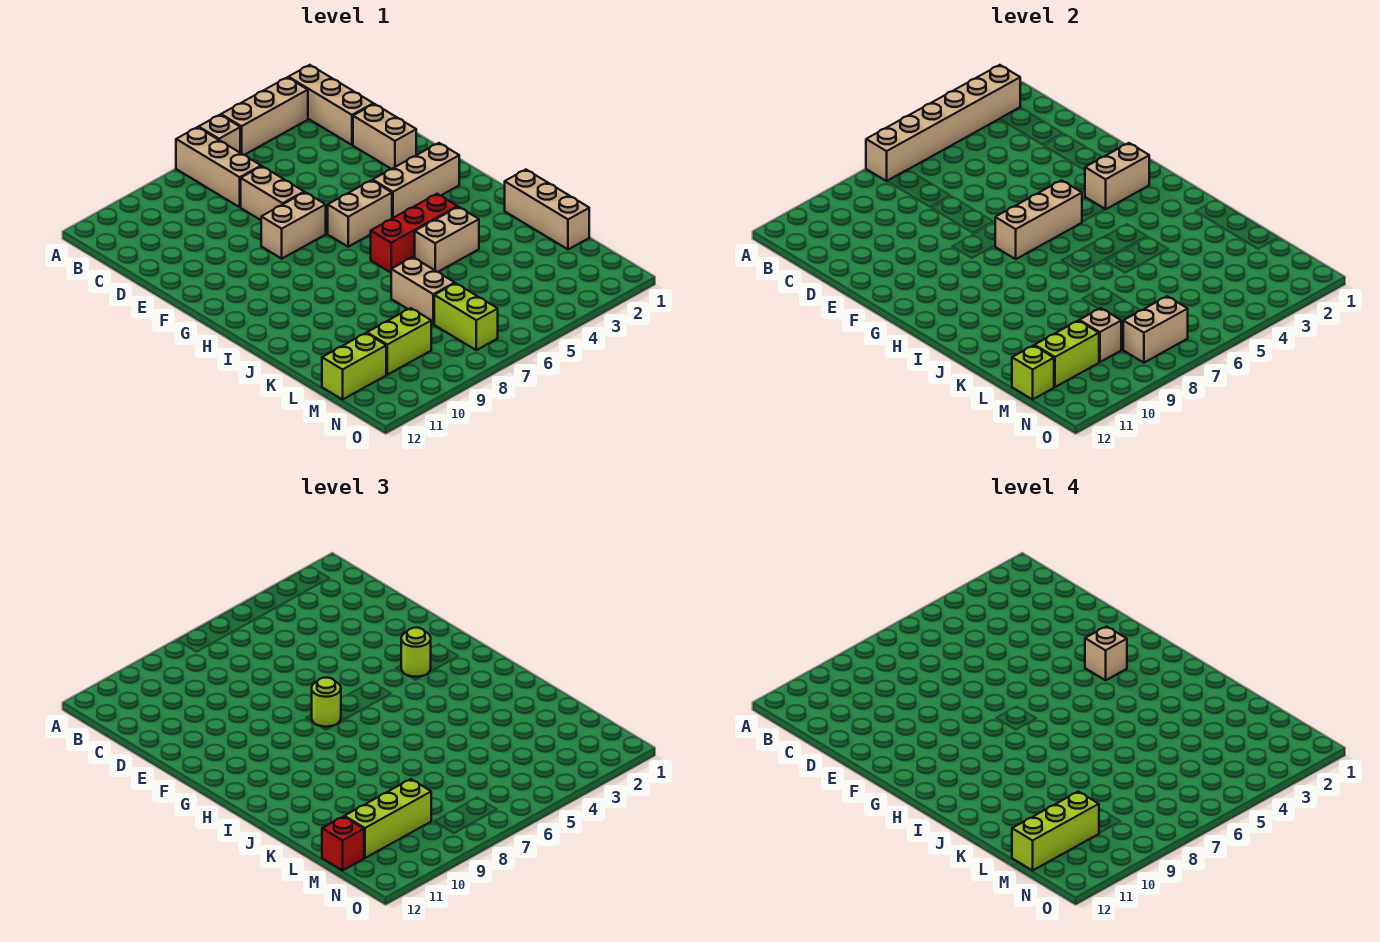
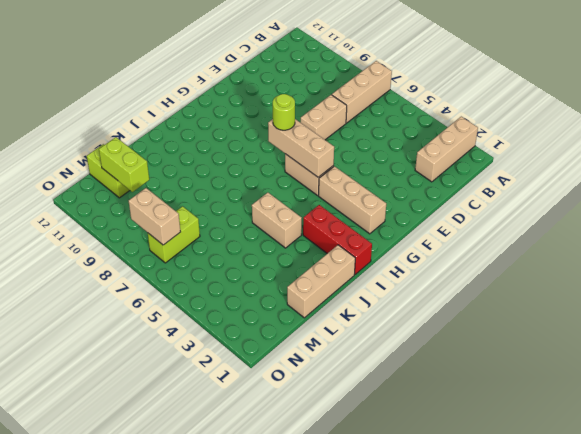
red brick I1:I3 level 1 -> red brick I4:I6 level 1
none -> tan brick A3:A5 level 1
none -> tan brick A6 level 1
none -> tan brick D2:E2 level 1

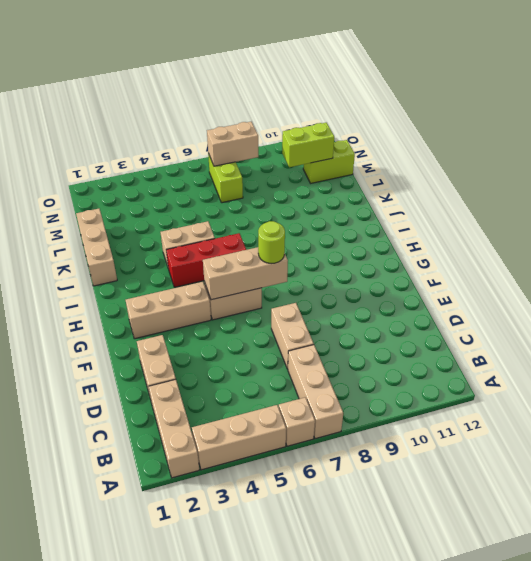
none -> tan brick F7:F8 level 1
none -> tan brick K7:L7 level 1
none -> lime brick M9:M10 level 1

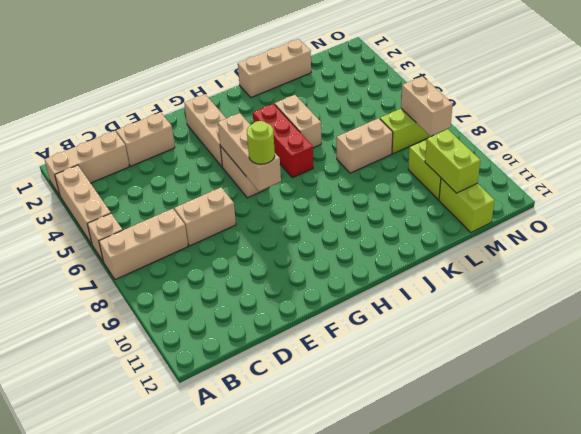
none -> tan brick F7:F8 level 1
none -> tan brick A2:A7 level 2
none -> tan brick G2:G3 level 2

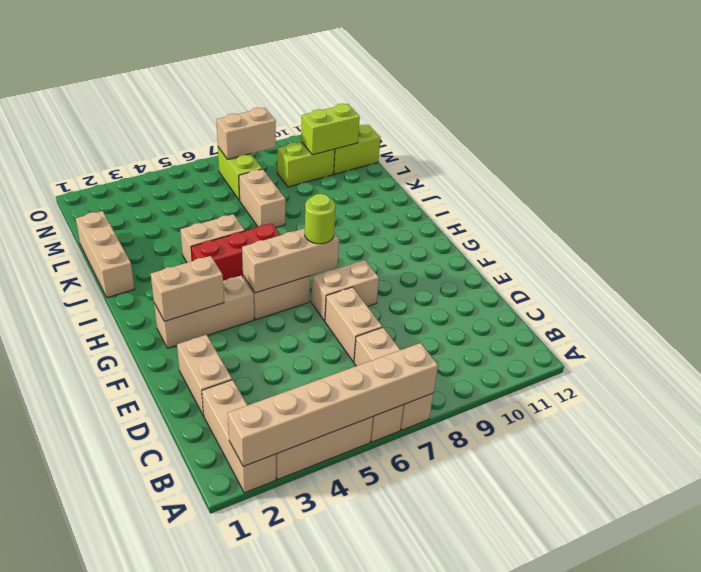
none -> tan brick M9 level 2
none -> lime brick M12 level 2
none -> lime round brick G3 level 3

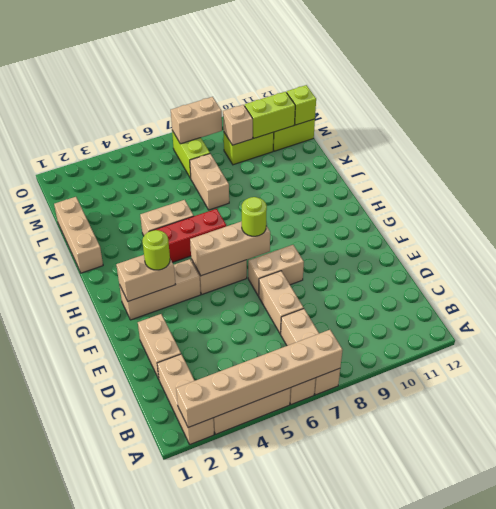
none -> lime brick M9:M11 level 3
none -> red brick M12 level 3
none -> tan brick G3 level 4

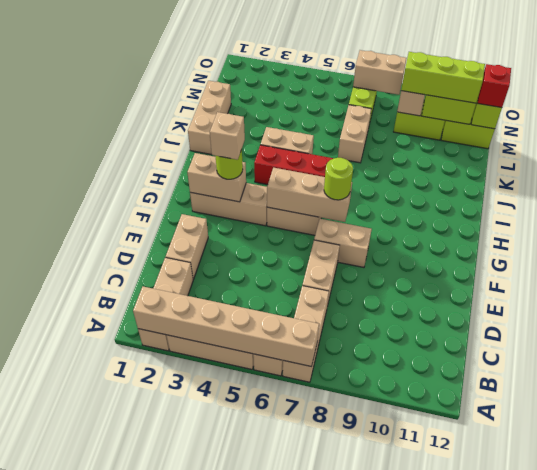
none -> lime brick M10:M12 level 4

